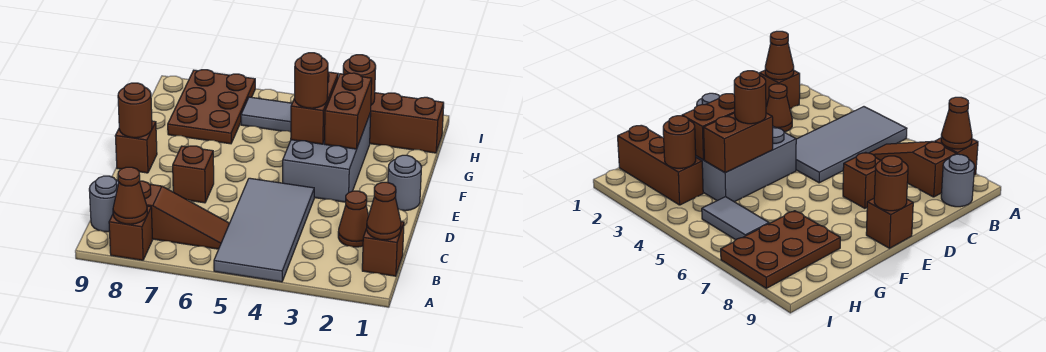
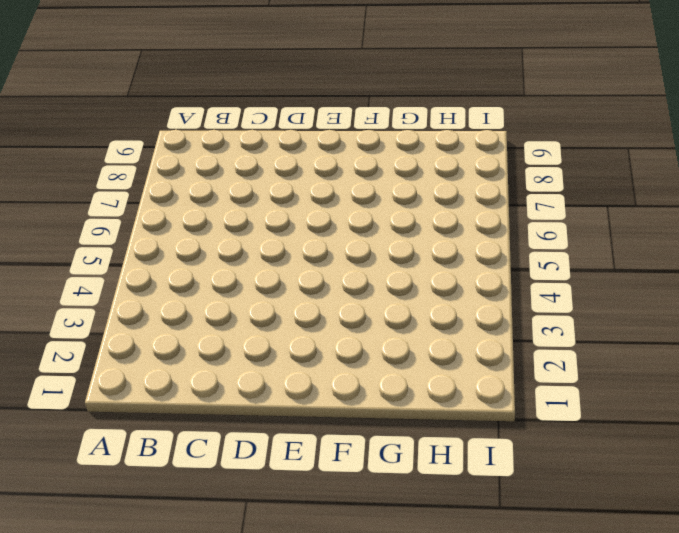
none -> grey tile A4:D5 level 1
none -> brown brick A8 level 1
none -> brown brick B1 level 1

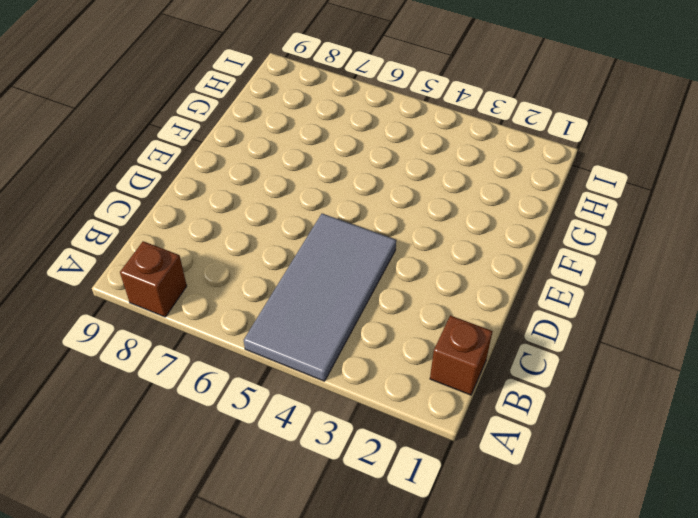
none -> brown slope B6:B8 level 1 top 8
none -> grey round brick B9 level 1
none -> brown cone C2 level 1

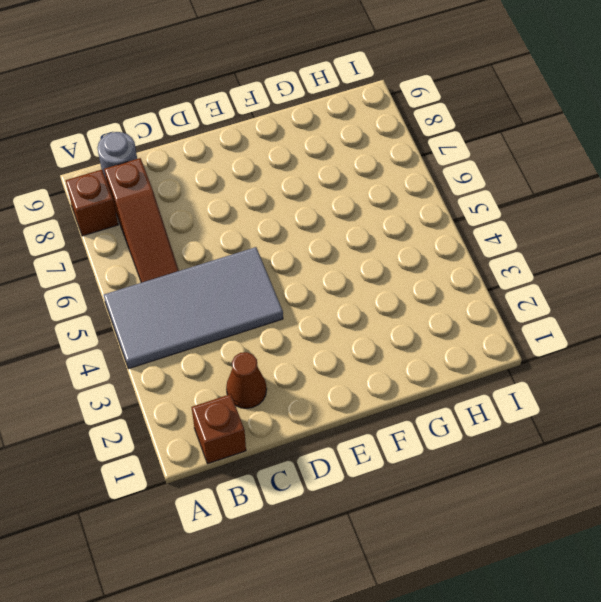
none -> brown brick D7 level 1
none -> grey round brick E1 level 1
none -> grey brick E3:G4 level 1

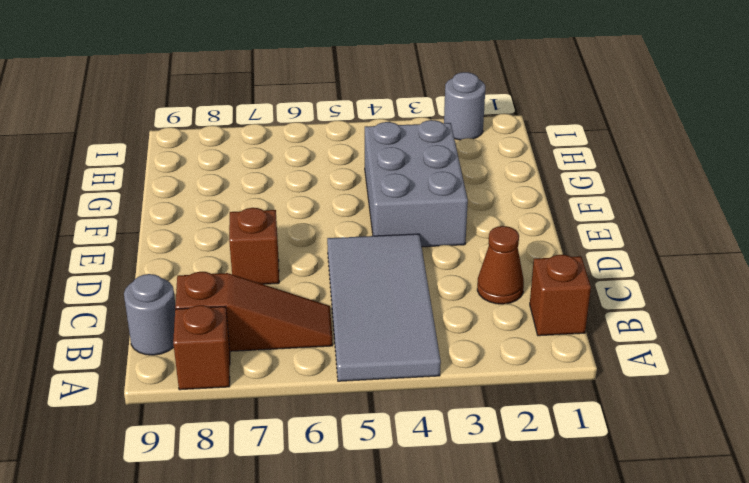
grey round brick I2 level 1 -> grey round brick E1 level 1
none -> brown brick E9 level 1
none -> brown plate G7:I8 level 1
none -> brown brick H1:H3 level 1

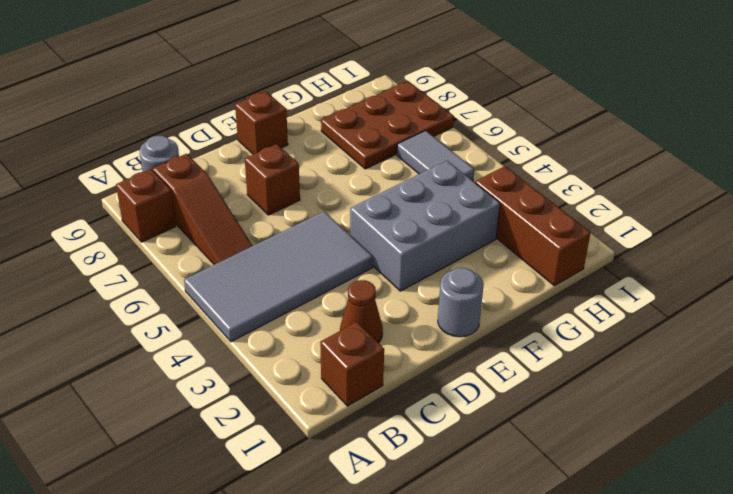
none -> brown cone A8 level 2
none -> brown cone B1 level 2
none -> brown round brick E9 level 2

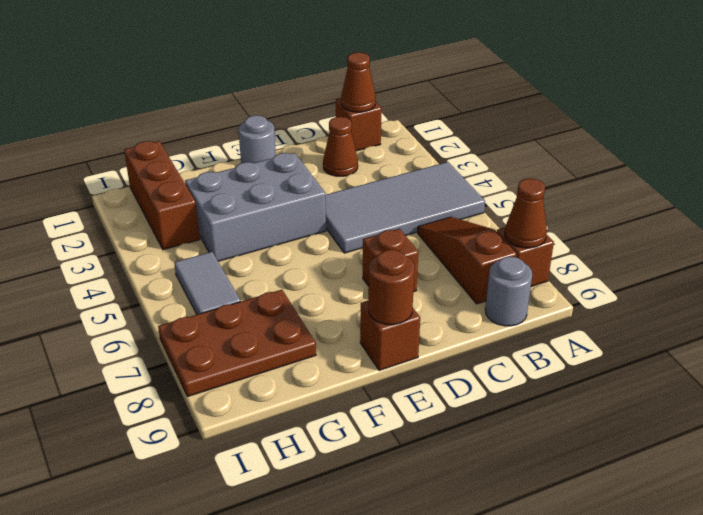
none -> brown brick F3:G3 level 2
none -> brown brick F4:G4 level 2
none -> brown round brick H3 level 2

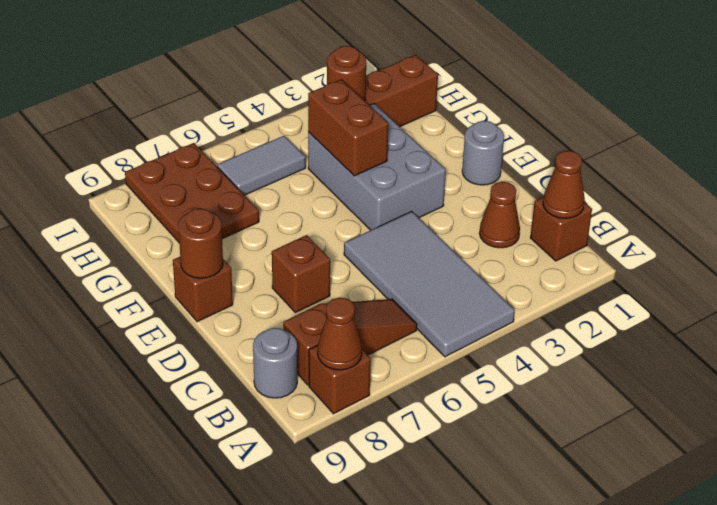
none -> brown brick F3:G3 level 2
none -> brown round brick F4 level 3

